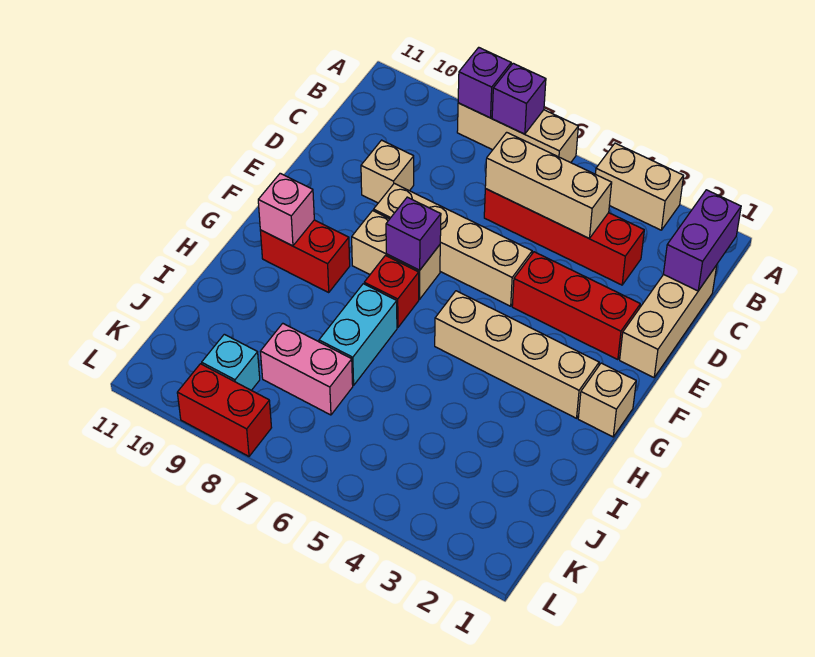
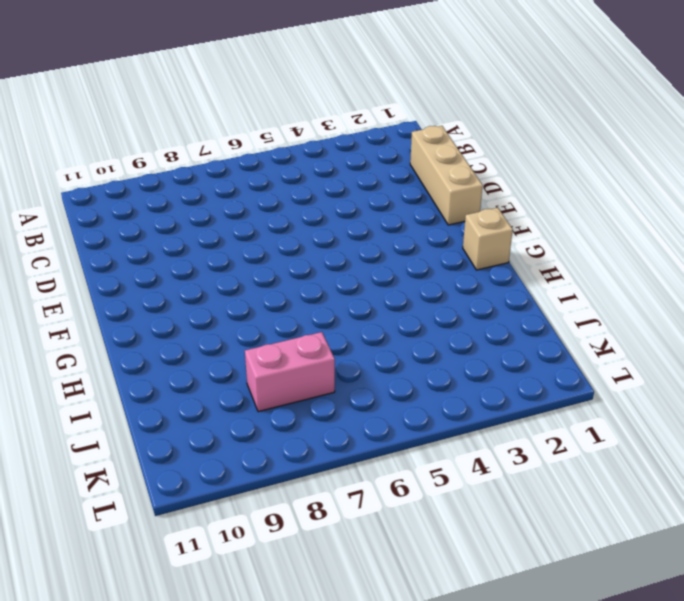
none -> tan brick A3:A4 level 1
none -> tan brick A6:A8 level 1
none -> red brick C3:C6 level 1

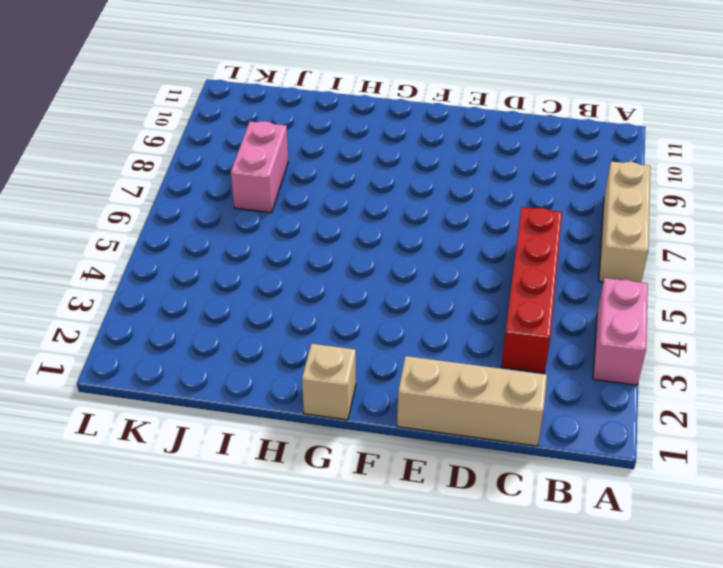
pink brick A3:A4 level 1 -> tan brick A3:A4 level 1
none -> tan brick D9 level 1
none -> red brick E2:E4 level 1
none -> tan brick E5:E8 level 1

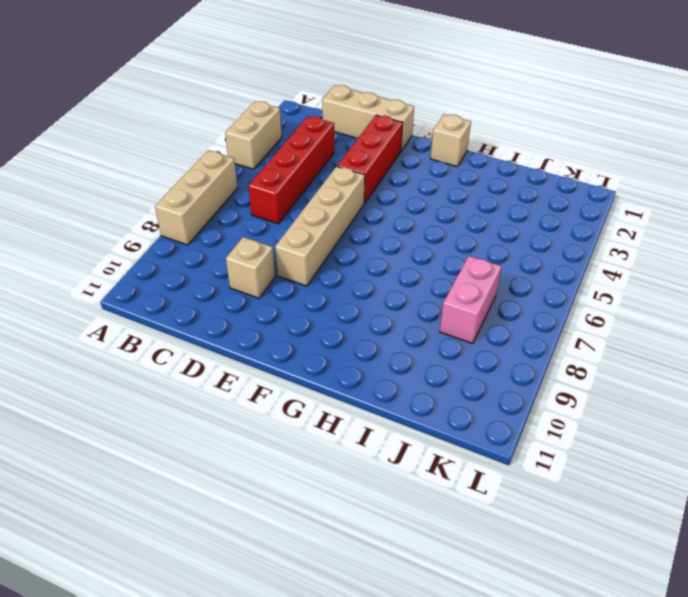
none -> tan brick F7:F8 level 1
none -> tan brick G2:G5 level 1
none -> red brick G7 level 1

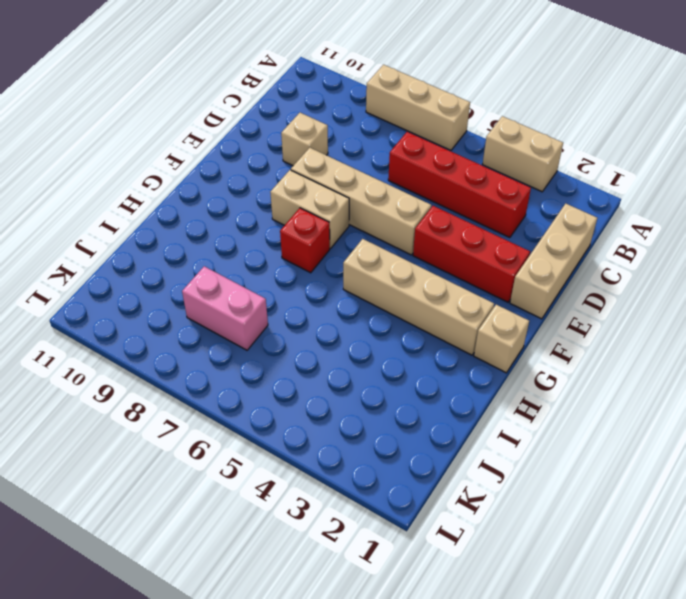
none -> red brick G9:G10 level 1
none -> cyan brick H7:I7 level 1
none -> cyan brick K9 level 1

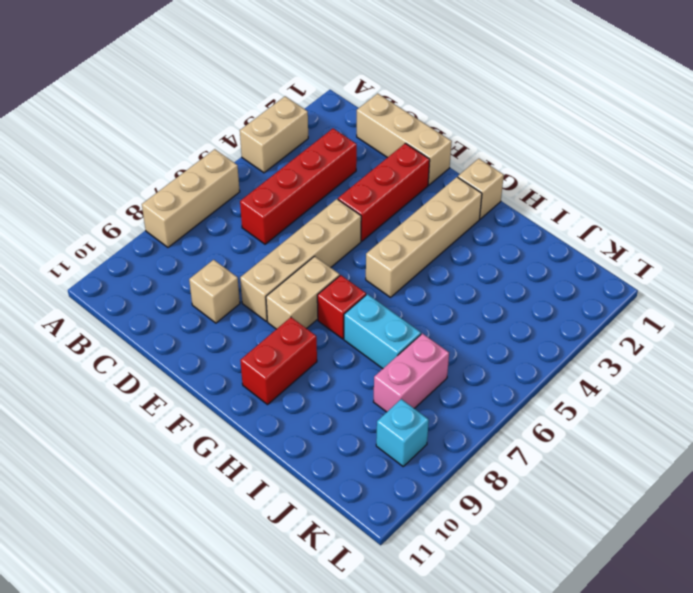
none -> red brick L8:L9 level 1
none -> purple brick A7 level 2
none -> purple brick A8 level 2

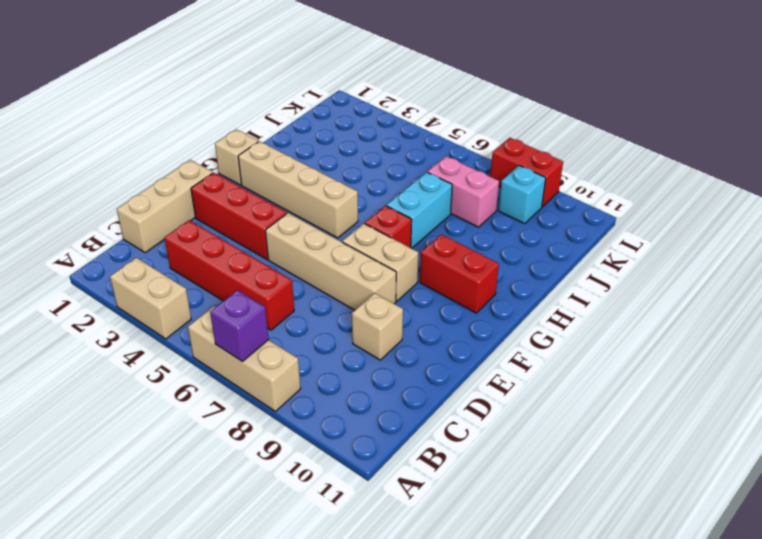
none -> purple brick A8 level 2
none -> purple brick B1:C1 level 2
none -> tan brick C4:C6 level 2

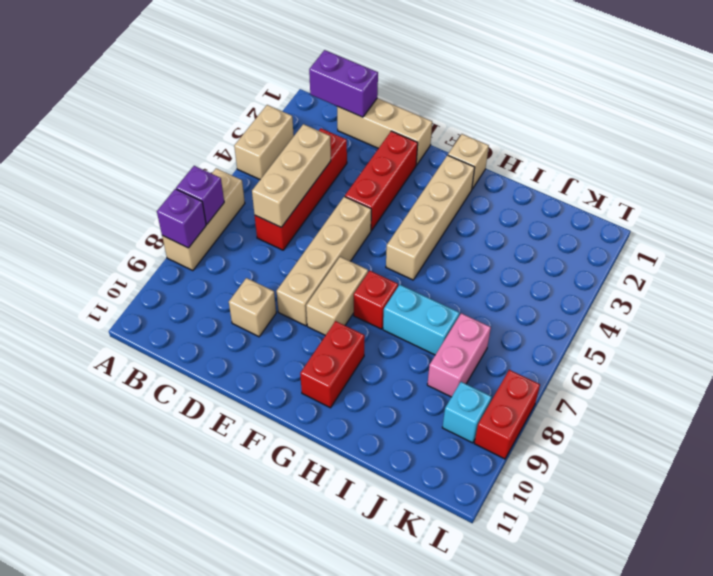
none -> purple brick F7 level 2
none -> pink brick G10 level 2

